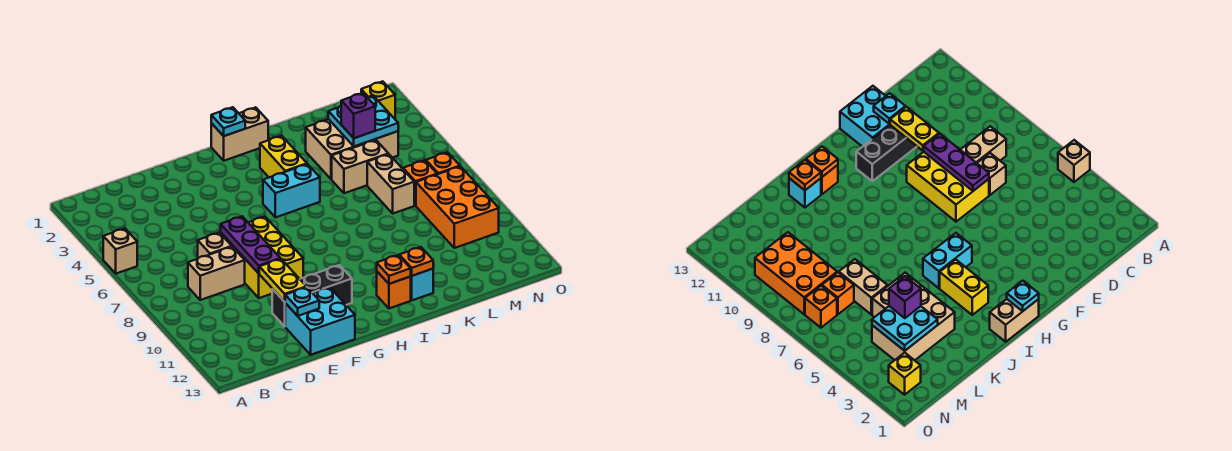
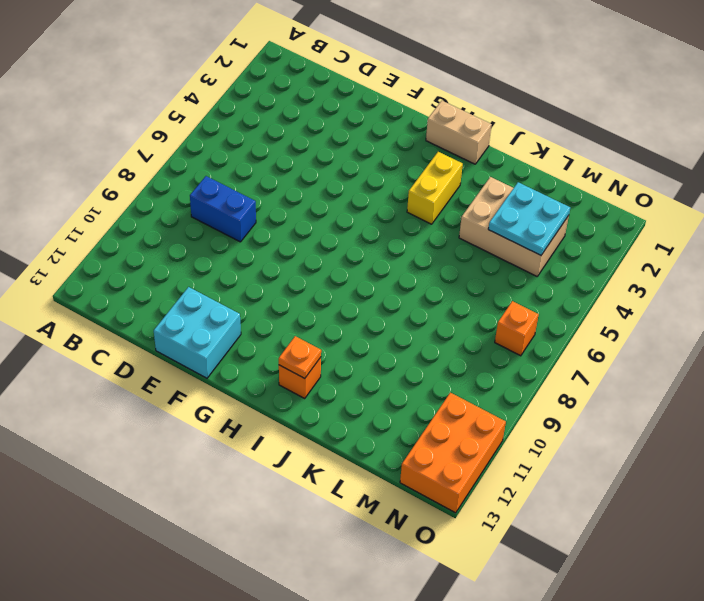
blue brick C8:D8 level 1 -> tan brick C8:D8 level 1
orange brick N11:O13 level 1 -> orange brick M8:N10 level 1
none -> tan brick A5 level 1
none -> tan brick D7 level 1
none -> yellow brick E7:F9 level 1

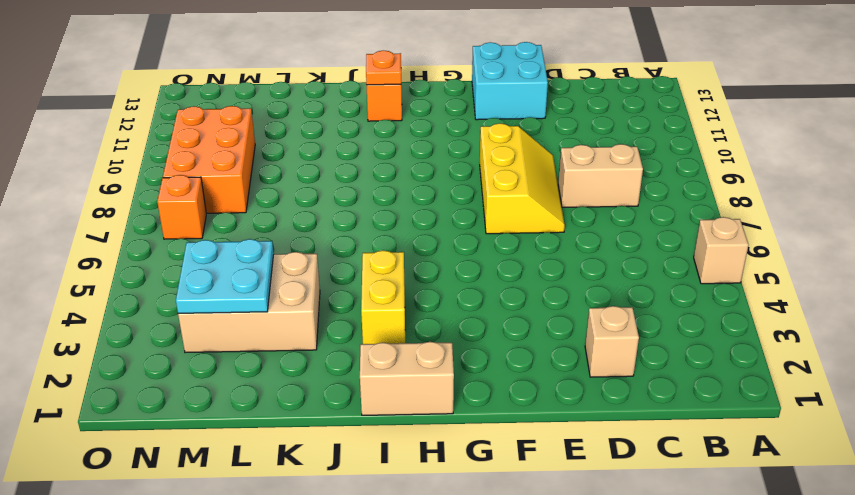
tan brick D2 level 1 -> tan brick D7 level 1
yellow slope E7:F9 level 1 top F -> yellow brick E7:F9 level 1
none -> black brick E11:G11 level 1
none -> cyan brick H5:I5 level 1
none -> cyan brick J12 level 1

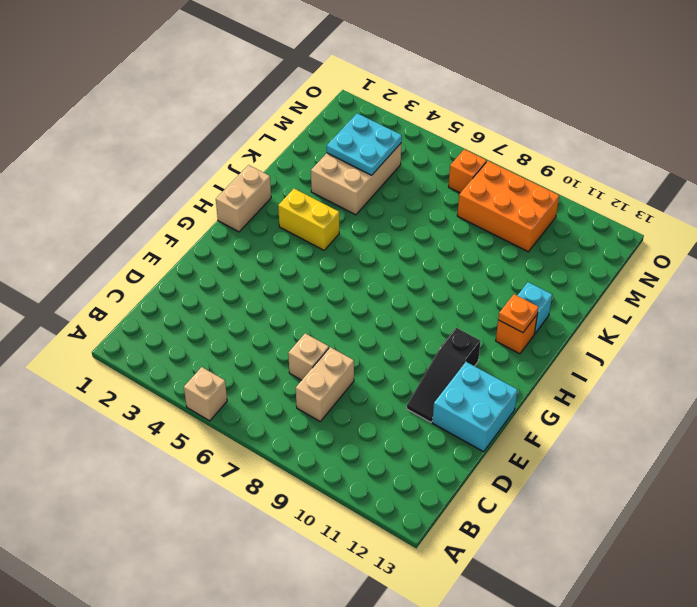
black slope E11:G11 level 1 top G -> black brick E11:G11 level 1
none -> yellow brick E7:F9 level 1
none -> cyan brick H5:I5 level 1
none -> tan brick K5:L5 level 1

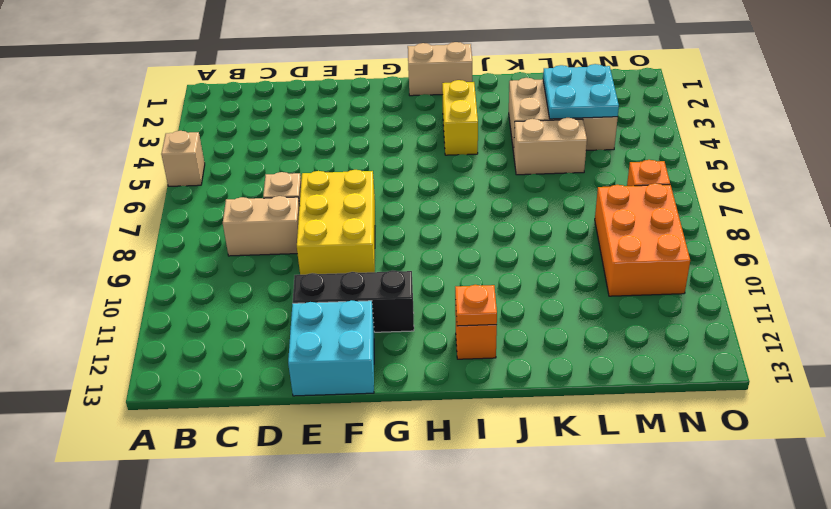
none -> cyan brick H5:I5 level 1
none -> cyan brick J12 level 1
none -> tan brick L6:L7 level 1

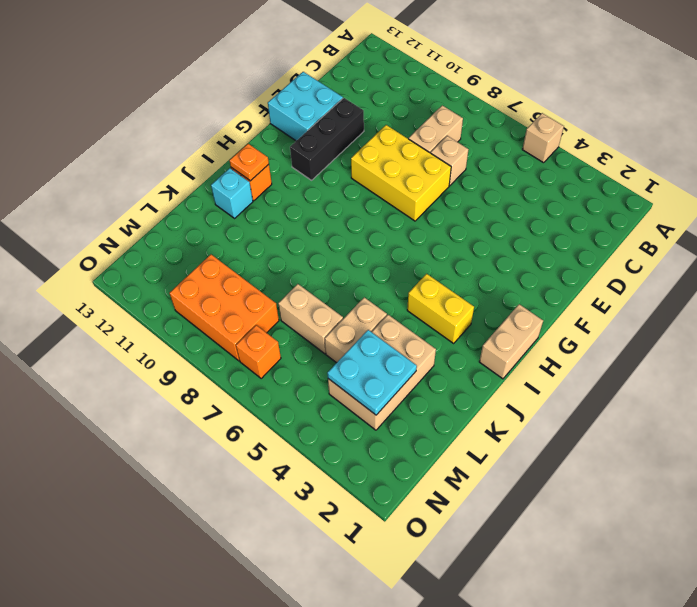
none -> cyan brick H5:I5 level 1
none -> orange brick M7 level 1
none -> yellow brick N2 level 1

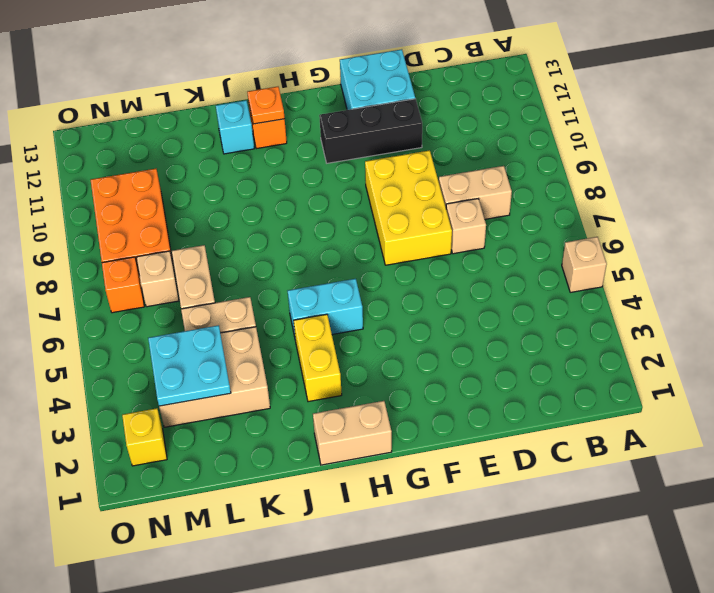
tan brick M7 level 1 -> orange brick M7 level 1
none -> purple plate E7:E9 level 2
none -> yellow plate E10:E11 level 2
none -> cyan plate E12 level 2

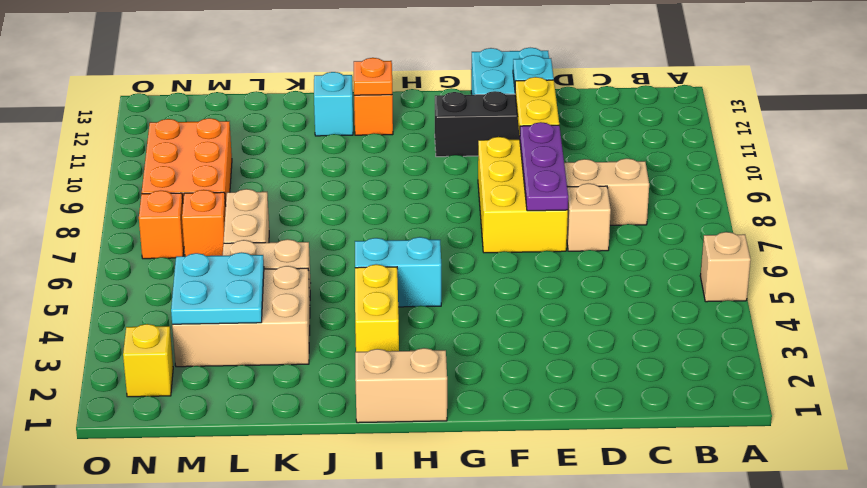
none -> cyan plate H1 level 2
none -> orange plate J12 level 2
none -> purple brick L4 level 3

